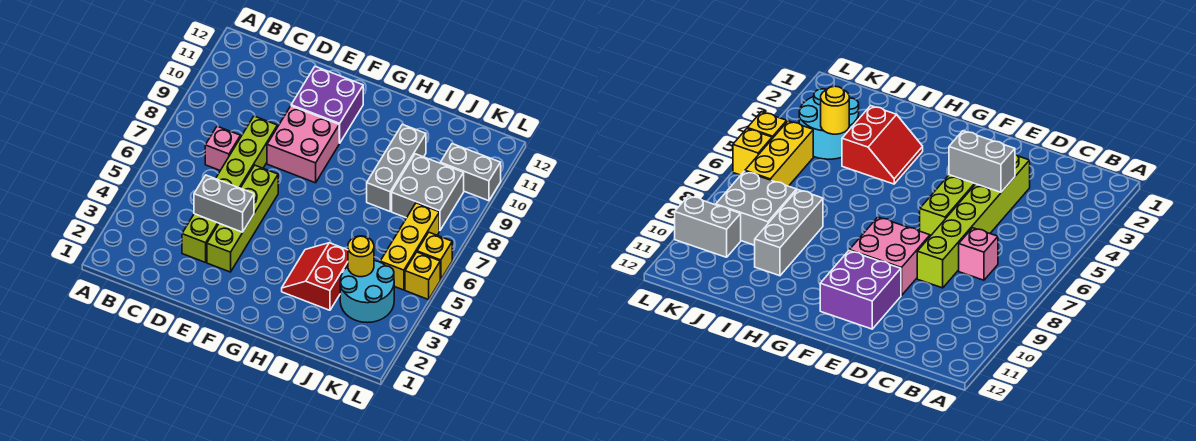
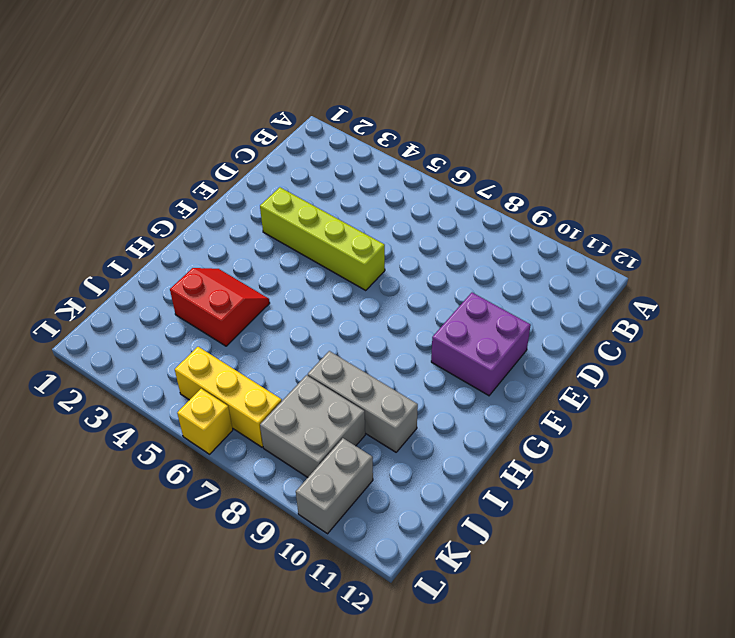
none -> pink brick C7 level 1
none -> lime brick D3:D8 level 1
none -> pink brick E8:F9 level 1

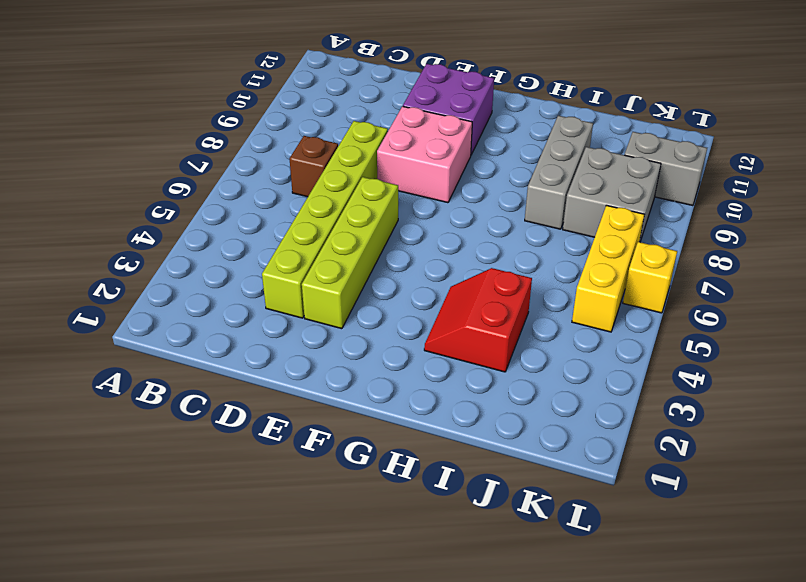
brown brick C7 level 1 -> pink brick C7 level 1
none -> cyan round brick J3:K4 level 1
none -> yellow brick L5 level 1
none -> grey brick D4:E4 level 2

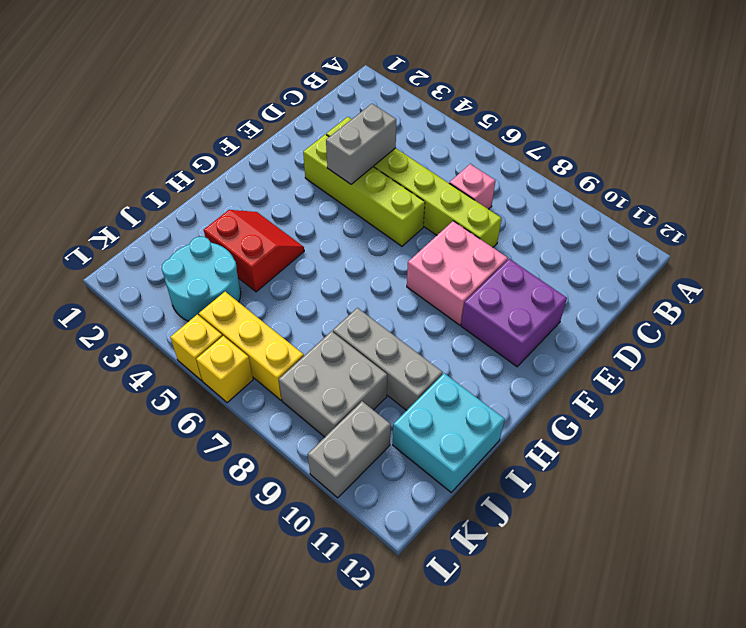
cyan brick I11:J12 level 1 -> none
none -> yellow round brick J4 level 2

